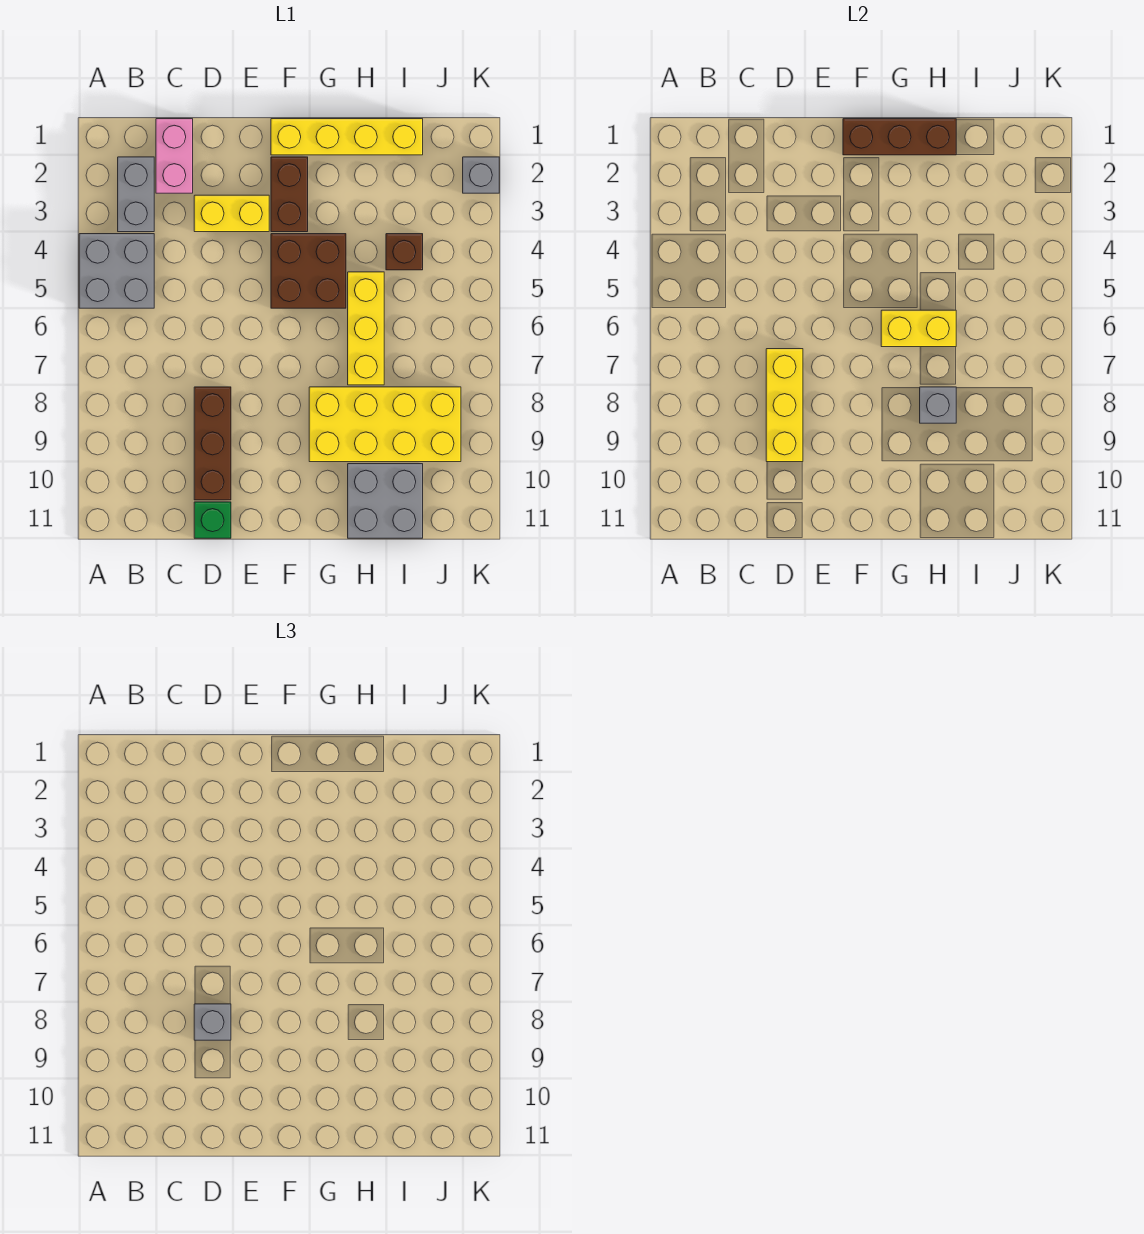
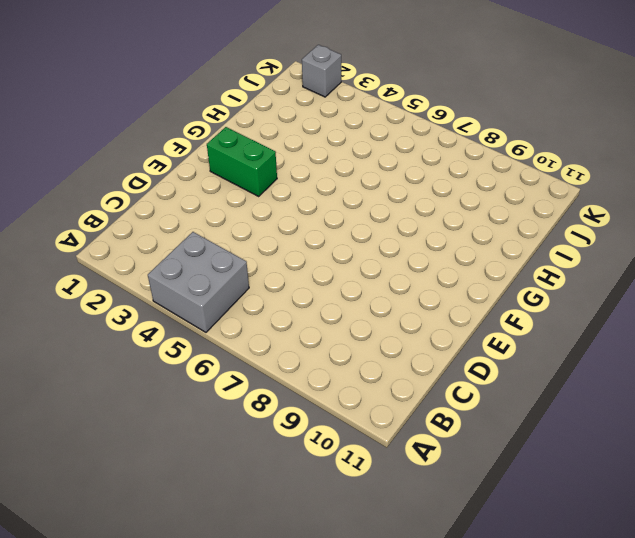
green brick F2:F3 level 1 -> brown brick F2:F3 level 1
none -> grey brick B2:B3 level 1
none -> pink brick C1:C2 level 1
none -> yellow brick D3:E3 level 1

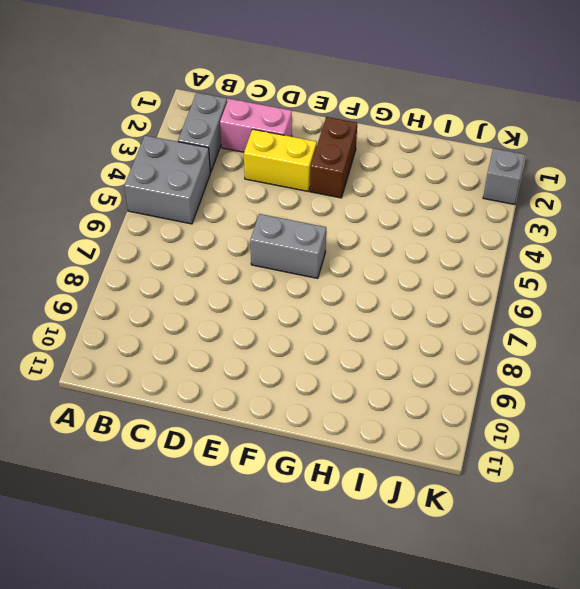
pink brick C2:D2 level 1 -> pink brick C1:C2 level 1
grey brick E6:F6 level 1 -> none
none -> brown brick D8:D10 level 1
none -> green brick D11 level 1
none -> yellow brick F1:I1 level 1

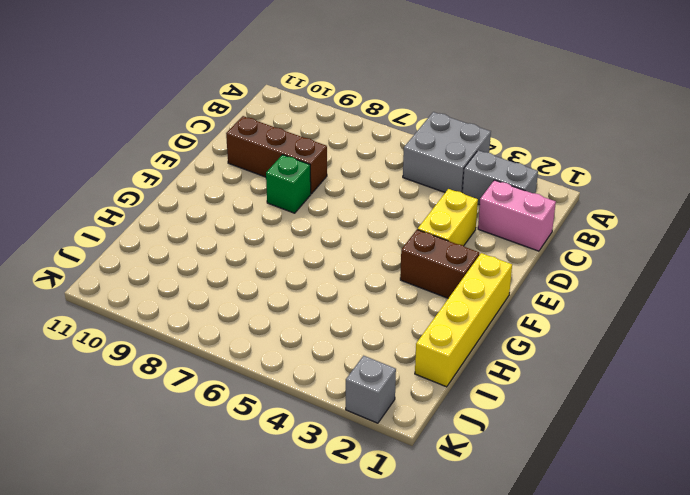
green brick E8 level 1 -> green brick D11 level 1
none -> brown brick F4:G5 level 1
none -> yellow brick G8:J9 level 1
none -> yellow brick H5:H7 level 1

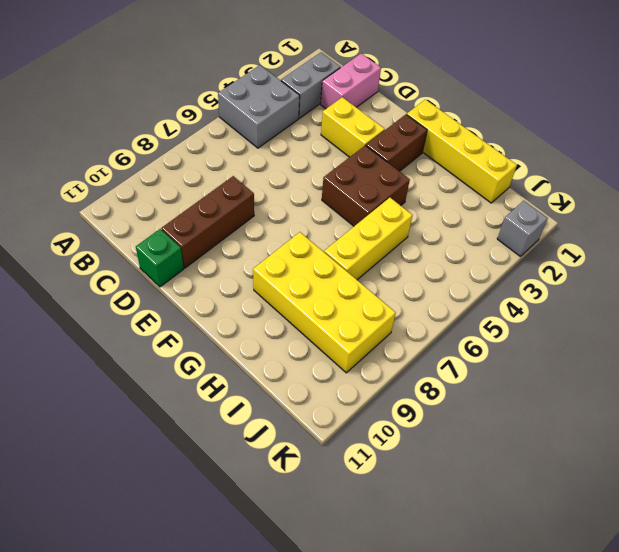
none -> grey brick H10:I11 level 1
none -> brown brick I4 level 1
none -> yellow brick D7:D9 level 2

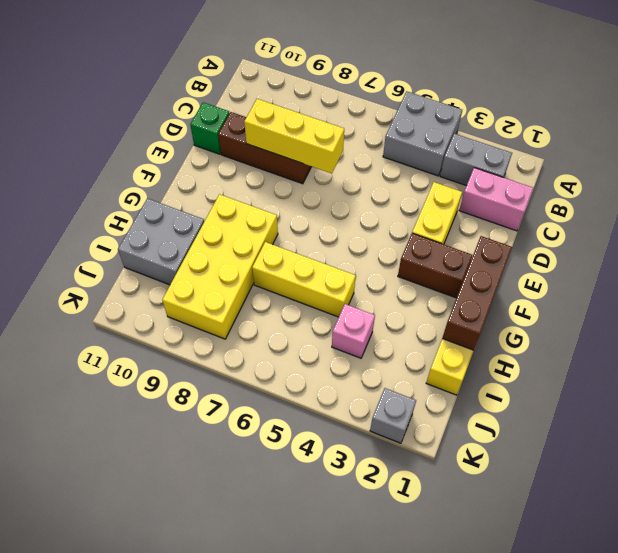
pink brick I4 level 1 -> brown brick I4 level 1
none -> brown brick F4:G5 level 1
none -> yellow brick G6:H6 level 2
none -> grey brick H8 level 2

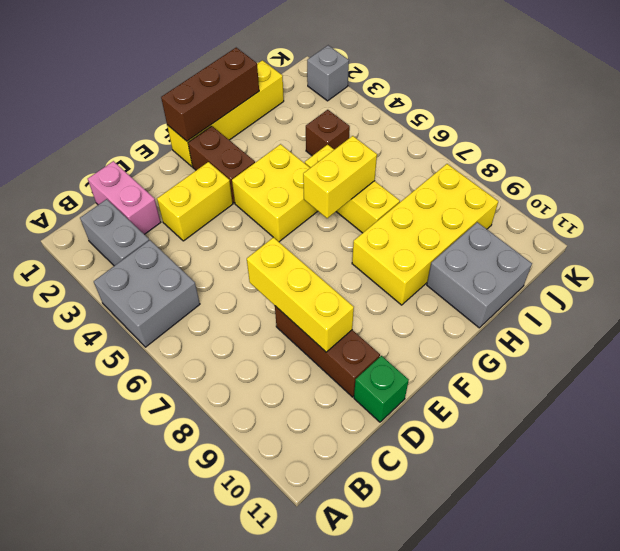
yellow brick F4:G5 level 1 -> brown brick F4:G5 level 1
none -> grey brick H8 level 2
none -> grey brick D8 level 3

